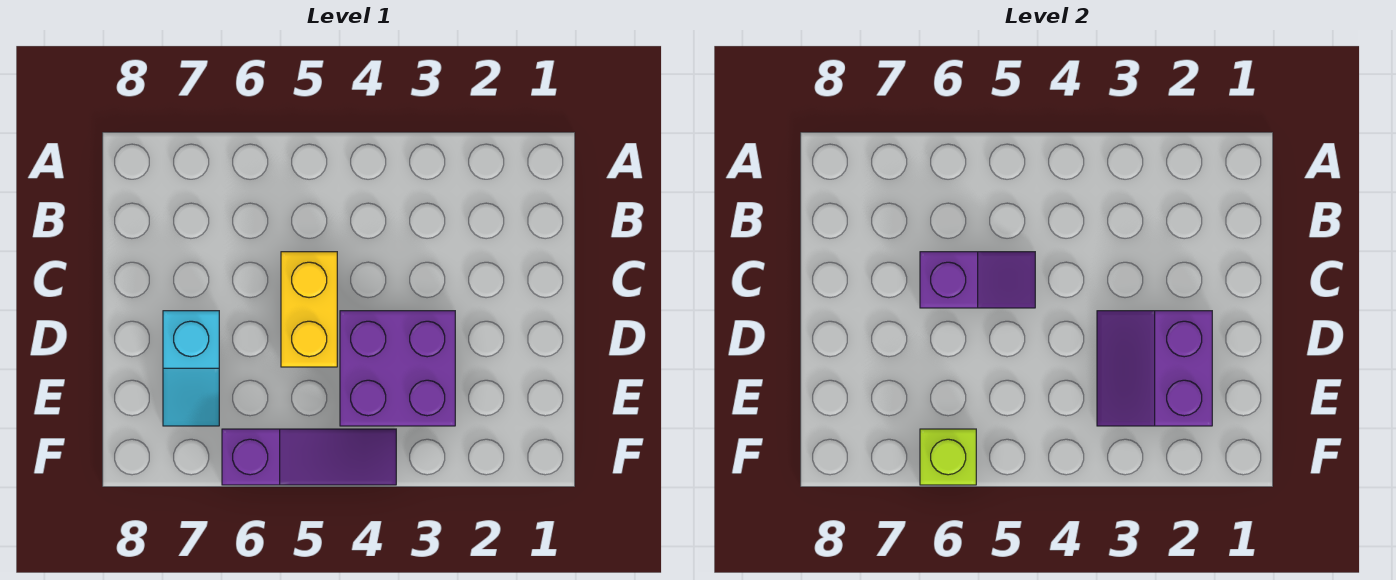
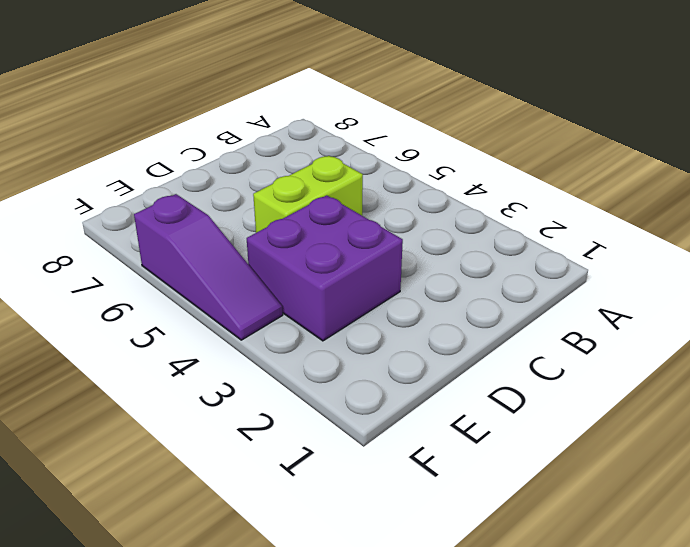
lime brick C5:D5 level 1 -> yellow brick C5:D5 level 1
none -> cyan slope D7:E7 level 1 top D
none -> purple slope C5:C6 level 2 top 6

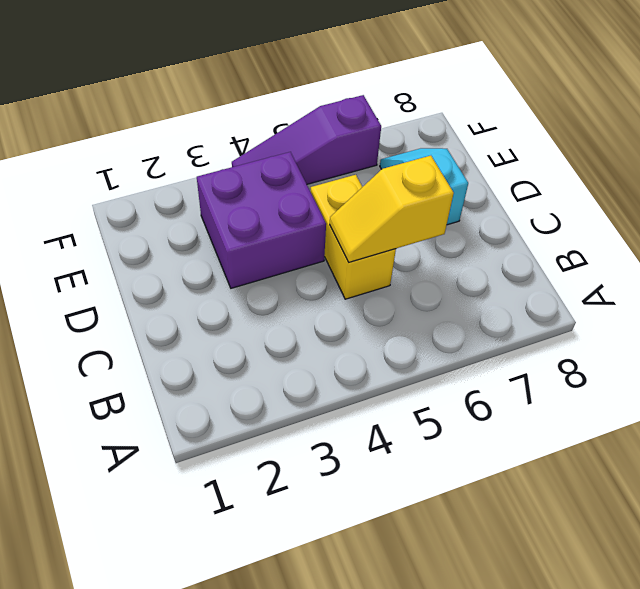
yellow slope C5:C6 level 2 top 6 -> purple slope C5:C6 level 2 top 6
none -> purple slope D2:E3 level 2 top 2
none -> lime brick F6 level 2

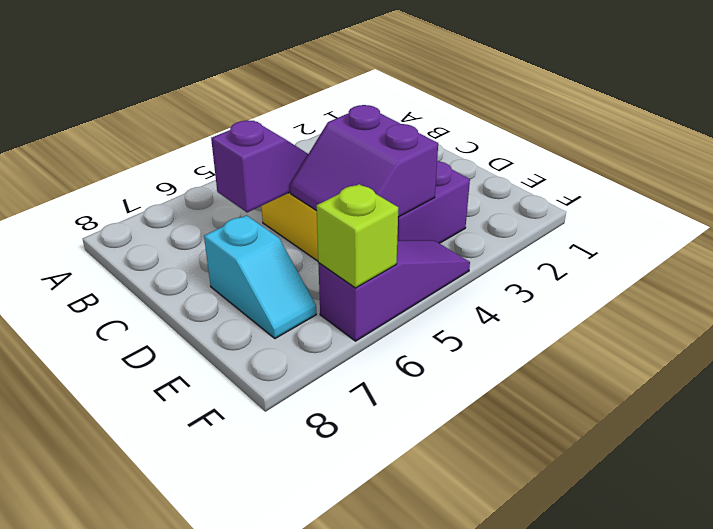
purple slope D4:E5 level 2 top 4 -> purple slope D2:E3 level 2 top 2

